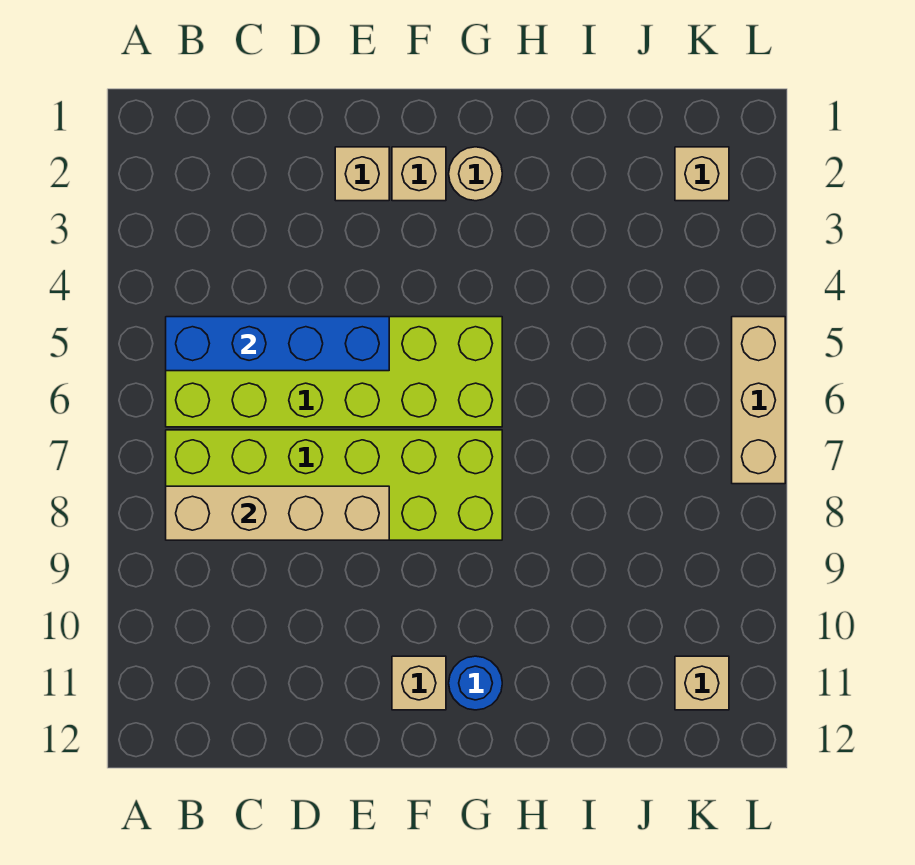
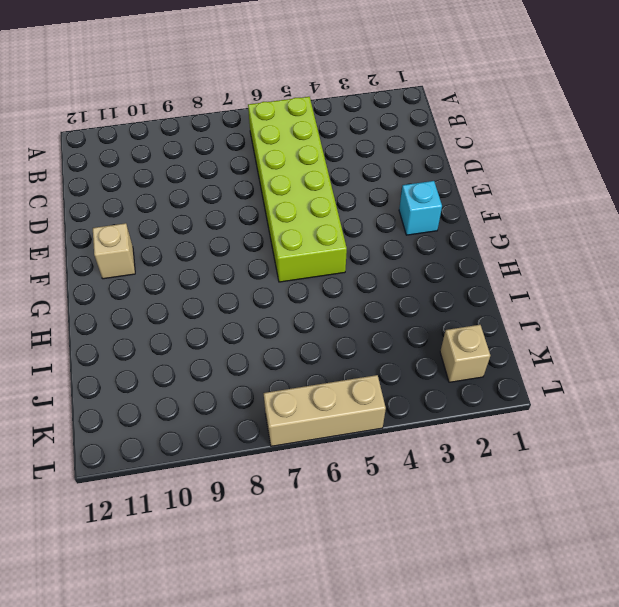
cyan brick F2 level 1 -> tan brick F2 level 1
none -> lime brick B7:G8 level 1
none -> tan brick E2 level 1
none -> tan round brick G2 level 1

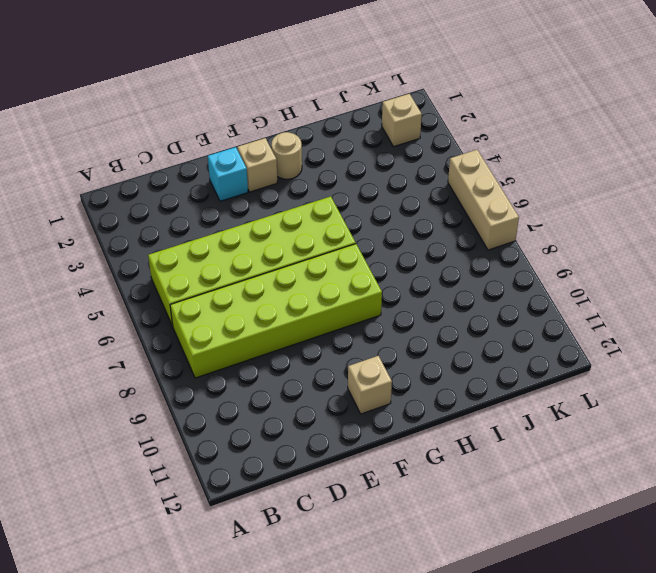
cyan brick E2 level 1 -> tan brick E2 level 1
none -> blue round brick G11 level 1
none -> tan brick K11 level 1
none -> blue brick B5:E5 level 2

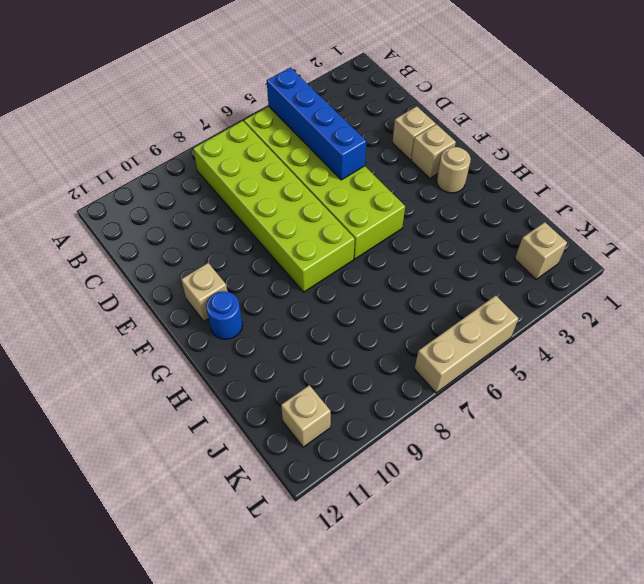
none -> tan brick B8:E8 level 2

